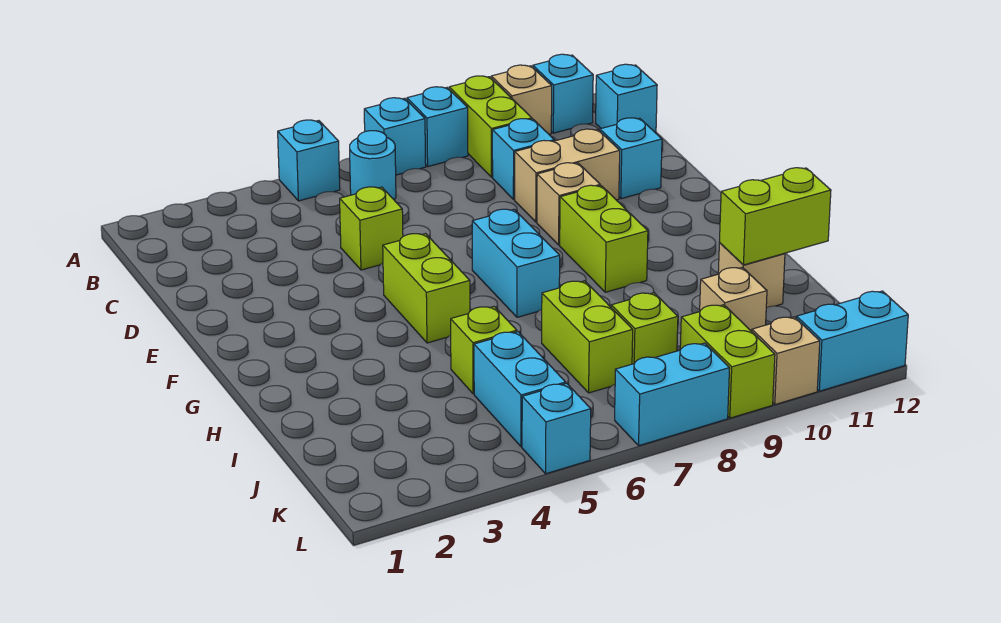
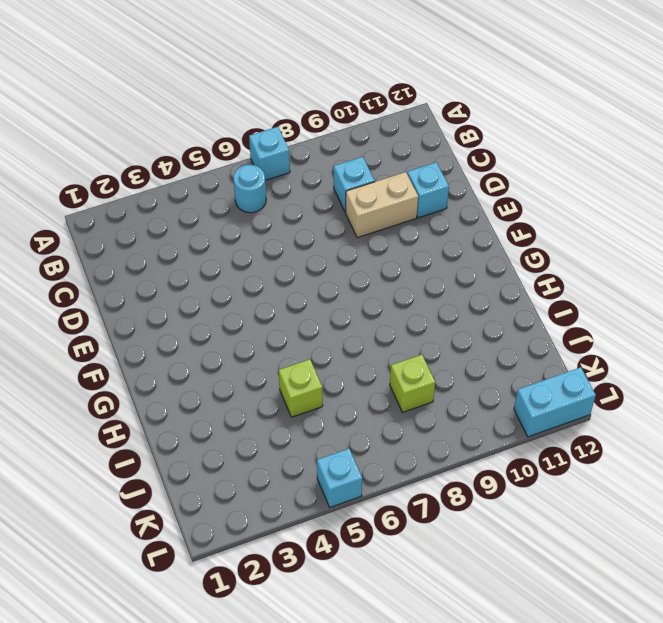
none -> cyan brick A5 level 1
none -> cyan brick A8 level 1
none -> lime brick A9:B9 level 1

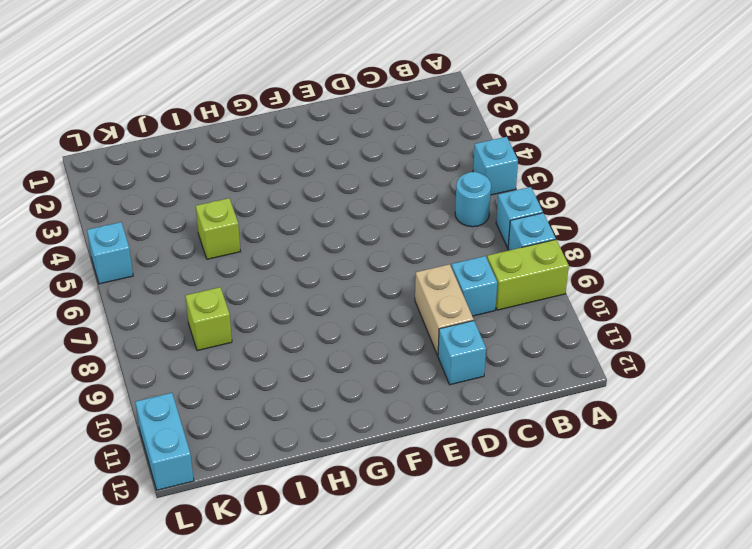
none -> tan brick A10 level 1
none -> cyan brick A11 level 1
none -> cyan brick B12 level 1

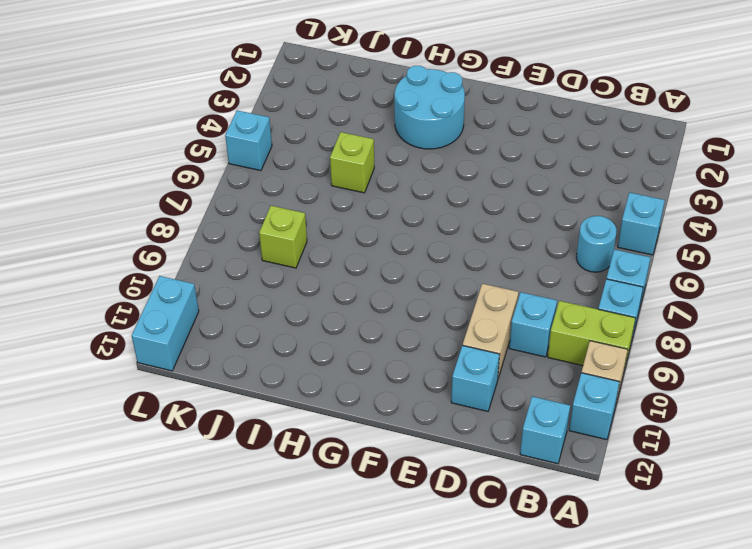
cyan round brick G2:H3 level 1 -> none
none -> lime brick D5 level 1
none -> tan brick E9 level 1
none -> lime brick F5:G5 level 1

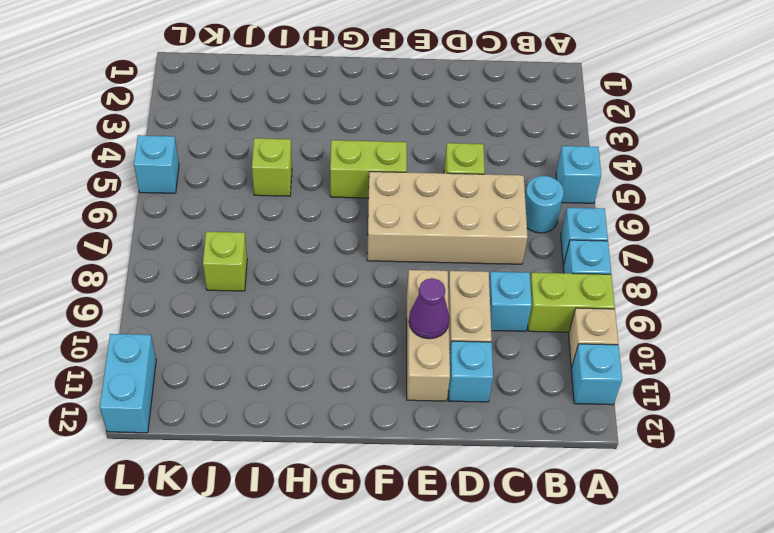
tan brick C6:F7 level 1 -> cyan brick F7:G7 level 1
tan brick E9:E11 level 1 -> tan brick E9 level 1
purple cone E10 level 2 -> none
none -> cyan brick B12 level 1
none -> lime brick F9:G9 level 1
none -> lime brick I7:J7 level 1

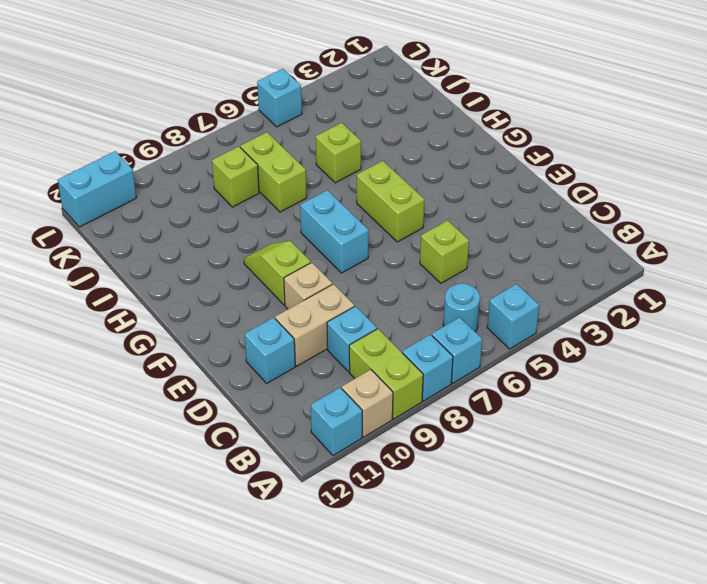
lime slope F9:G9 level 1 top F -> lime brick F9:G9 level 1
none -> cyan brick B12 level 1
none -> tan brick I11 level 1
none -> cyan brick J5:K5 level 1

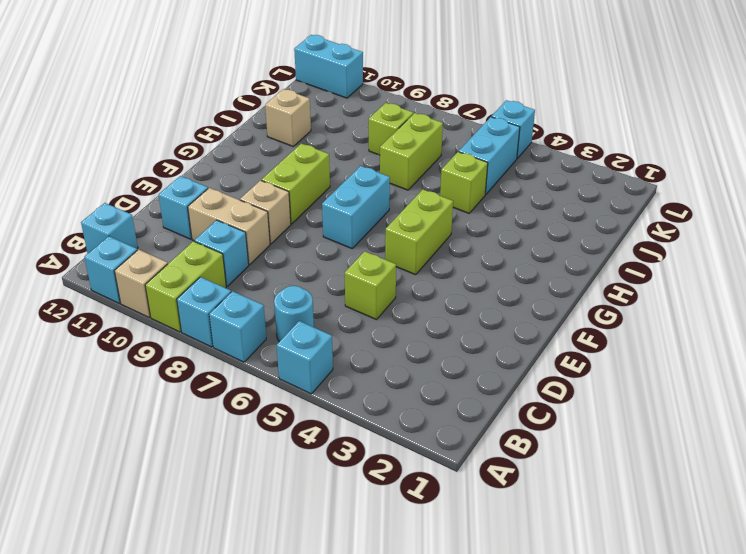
none -> tan brick J10 level 1
none -> lime brick K9:L9 level 1
none -> cyan brick L7:L8 level 1

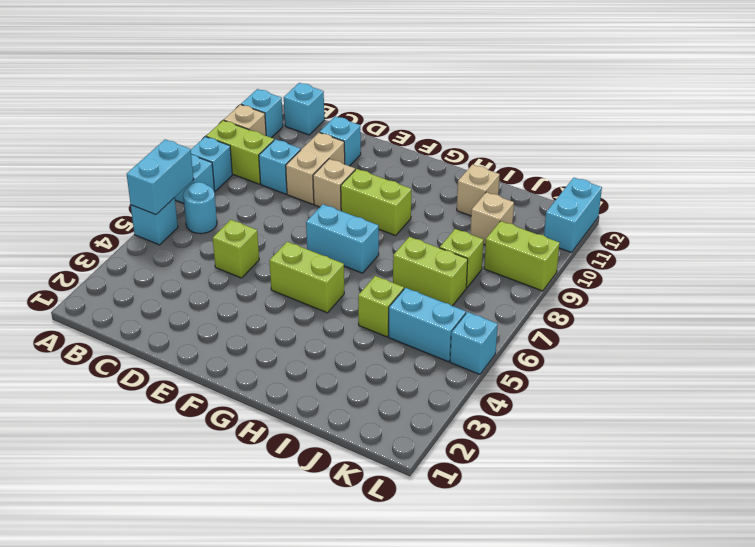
cyan brick A5:A6 level 2 -> cyan brick L7:L8 level 1
none -> tan brick L10 level 1
none -> lime brick I11:I12 level 2

